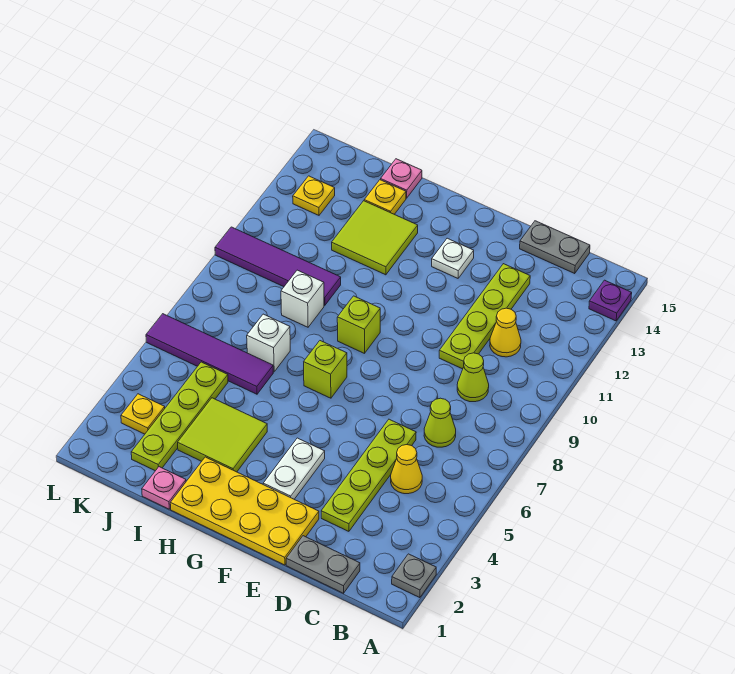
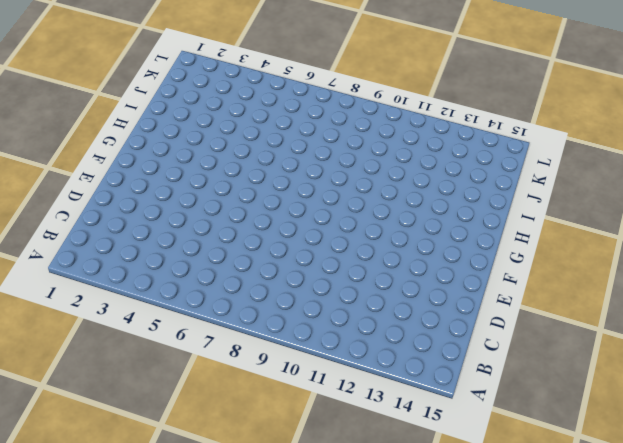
none -> grey plate A2 level 1
none -> purple plate A14 level 1
none -> grey plate C1:D1 level 1

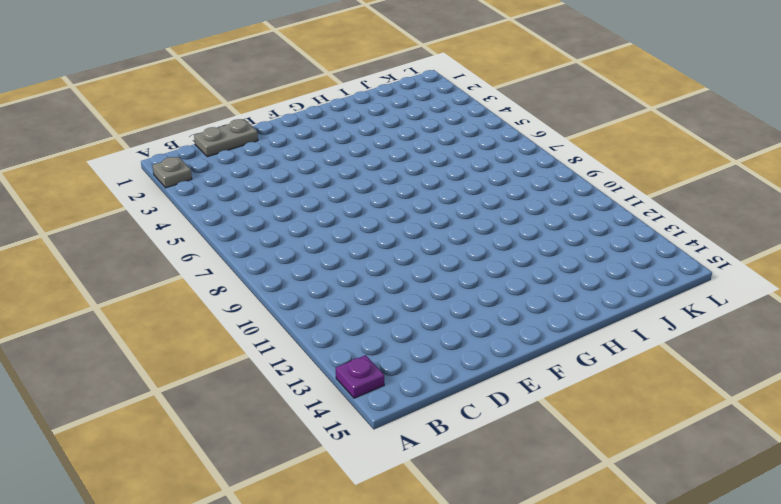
none -> yellow cone C5 level 1
none -> lime cone C7 level 1
none -> lime cone C9 level 1

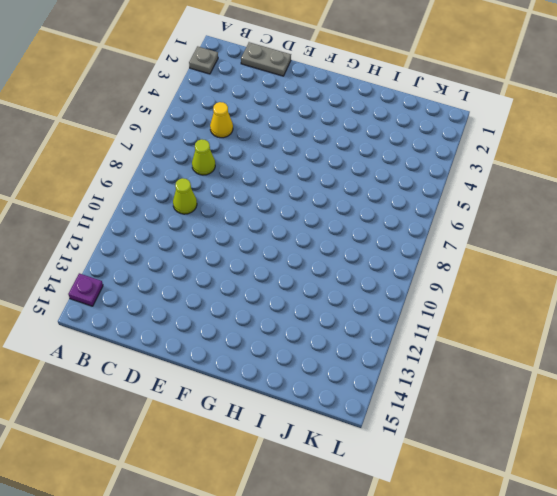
none -> yellow cone C11 level 1
none -> grey plate C15:D15 level 1
none -> lime plate D3:D6 level 1

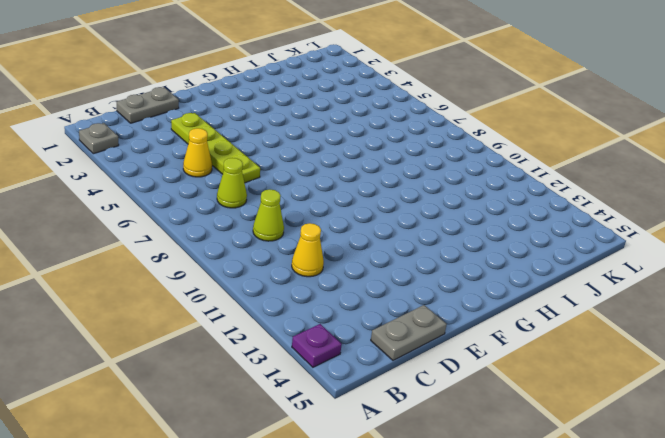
none -> lime plate D10:D13 level 1
none -> yellow plate E1:H2 level 1
none -> white plate F3:F4 level 1

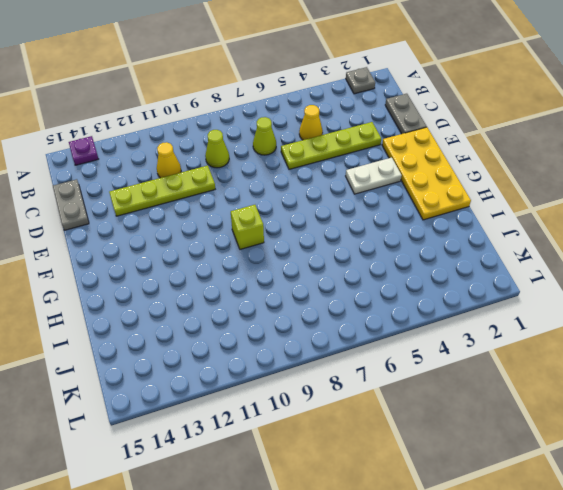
none -> white plate F13 level 1
none -> lime brick G7 level 1
none -> lime tile H3:I4 level 1

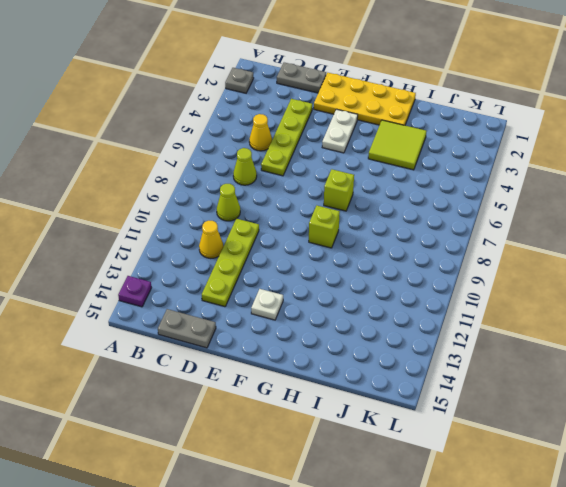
none -> lime tile H12:I13 level 1
none -> pink plate I1 level 1
none -> purple tile I6:L6 level 1

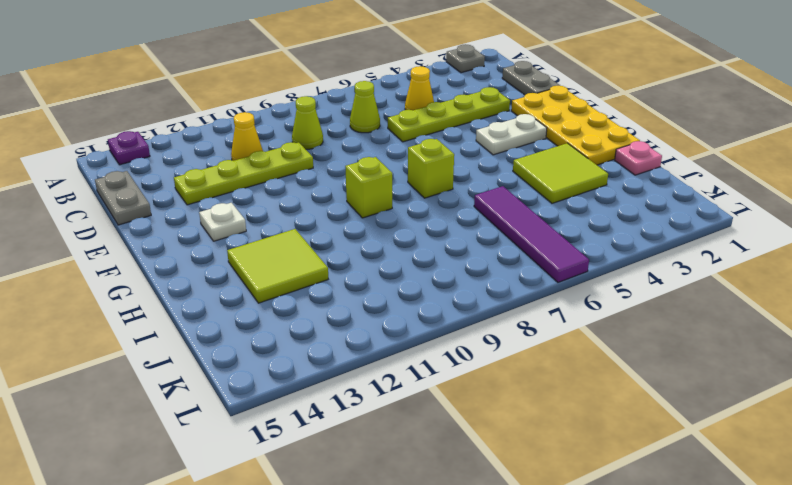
none -> white brick I7 level 1
none -> white brick I9 level 1
none -> purple tile I10:L10 level 1

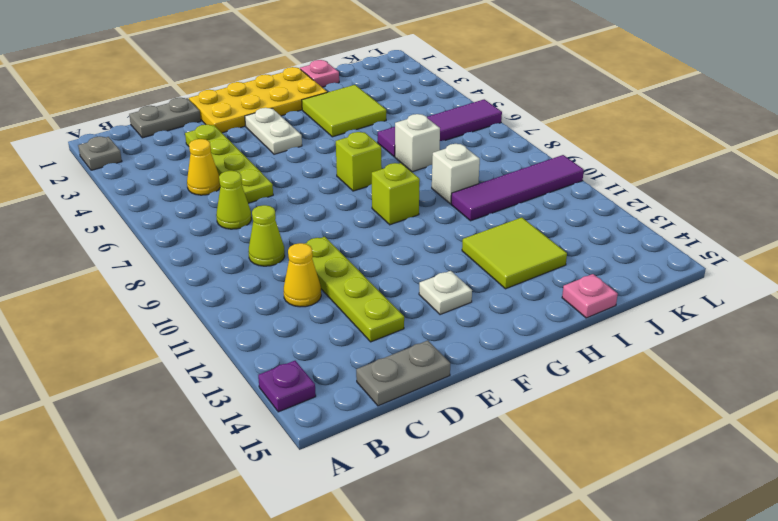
none -> yellow plate I14 level 1
none -> lime plate J2:J5 level 1
none -> yellow plate K3 level 1

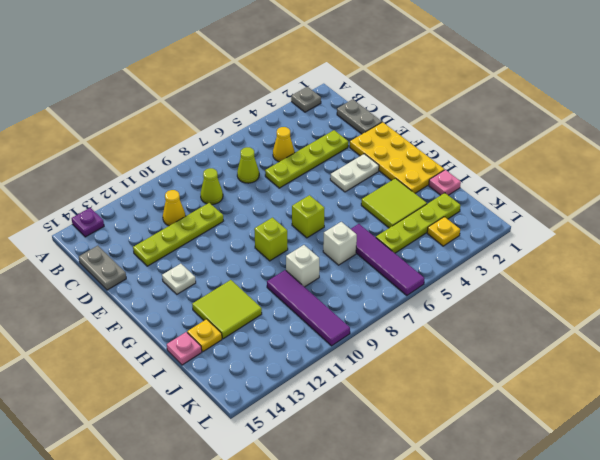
none -> yellow plate K13 level 1

